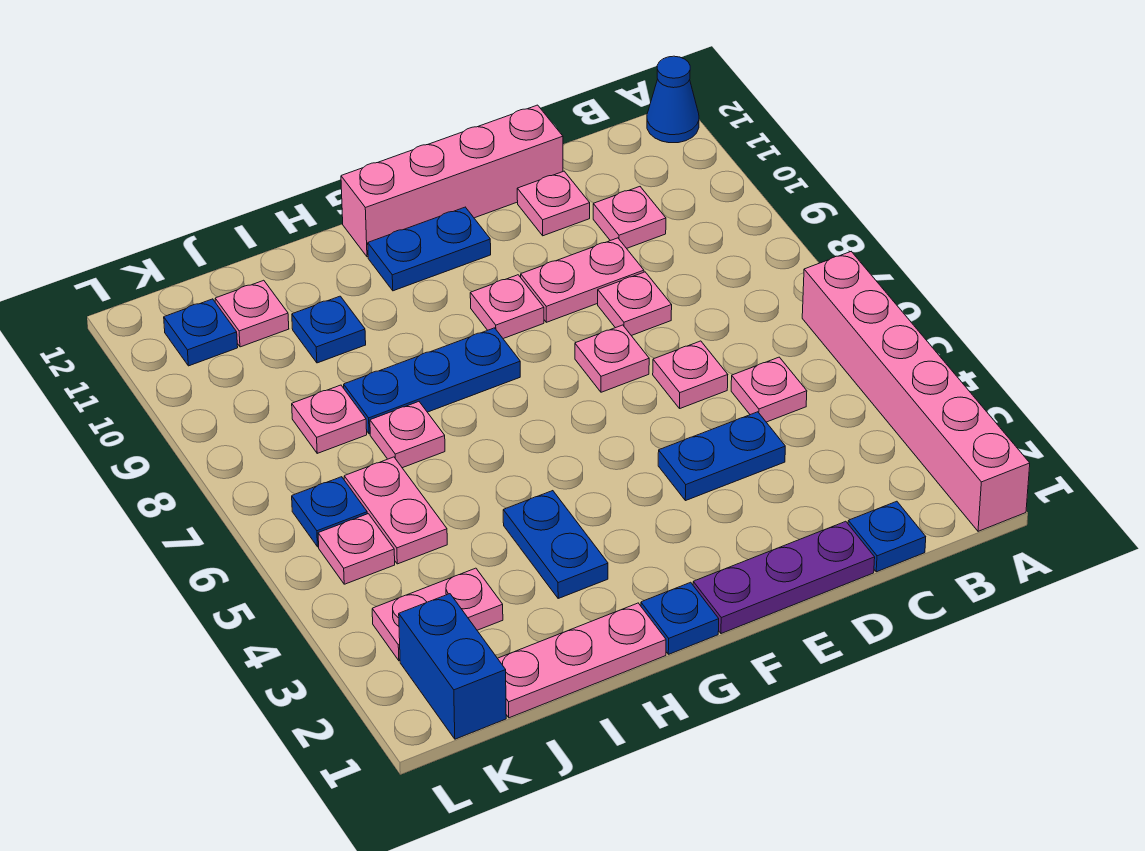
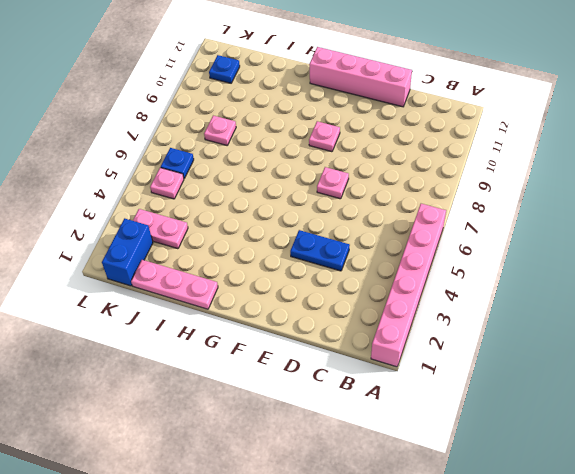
none -> blue cone A12 level 1
none -> blue plate C1 level 1
none -> pink plate C5 level 1

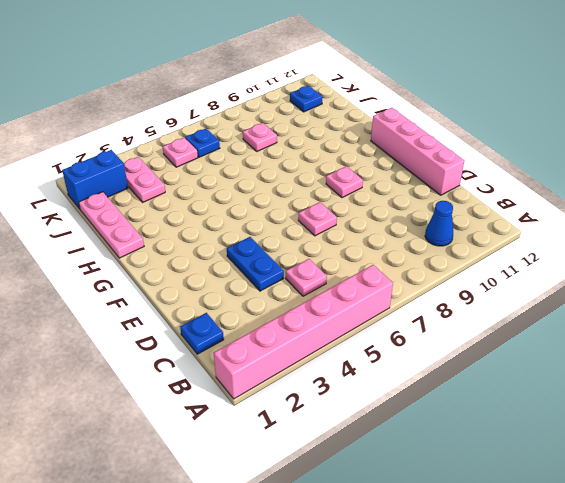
blue cone B10 level 1 -> blue cone A12 level 1
none -> pink plate C10 level 1
none -> purple plate D1:F1 level 1
none -> pink plate D6 level 1

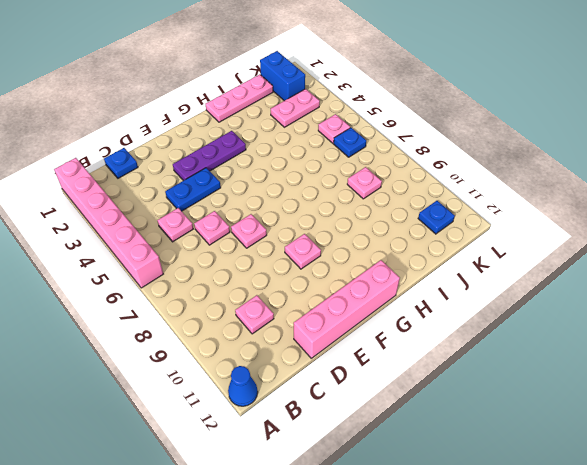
purple plate E3:G3 level 1 -> purple plate D1:F1 level 1
none -> pink plate D8 level 1
none -> pink plate D9:E9 level 1
none -> pink plate D11 level 1

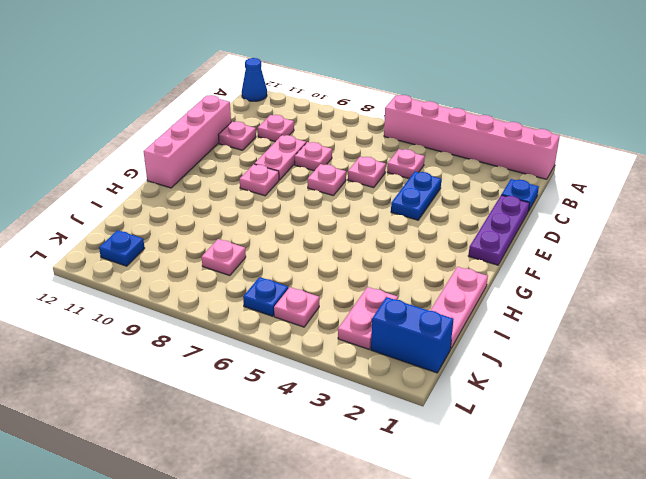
none -> blue plate F11:G11 level 1
none -> blue plate G1 level 1
none -> blue plate G8:I8 level 1

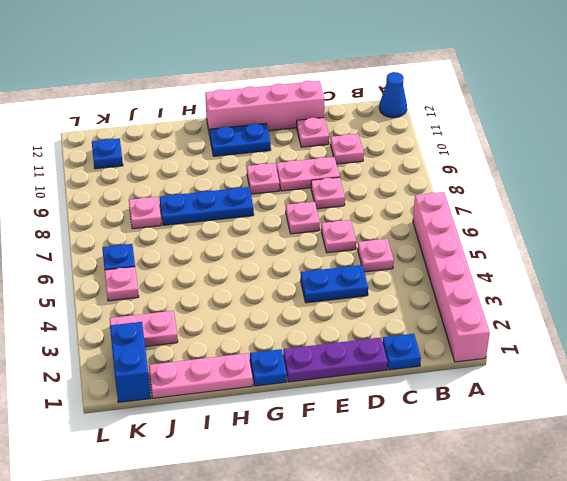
none -> blue plate H3:H4 level 1
none -> pink plate I7 level 1
none -> blue plate I10 level 1

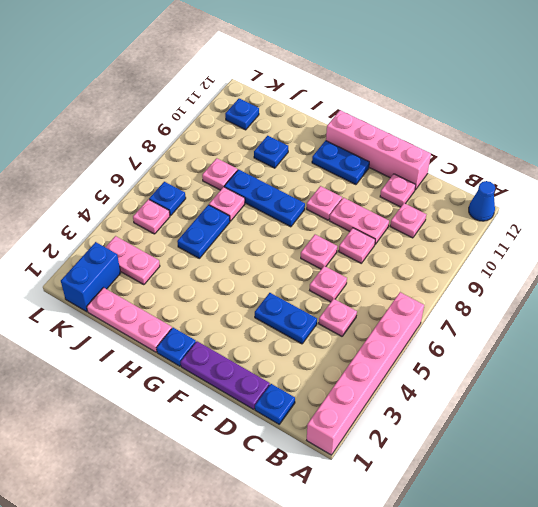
blue plate I5:I6 level 1 -> blue plate H3:H4 level 1
none -> pink plate J5:J6 level 1
none -> pink plate J11 level 1

